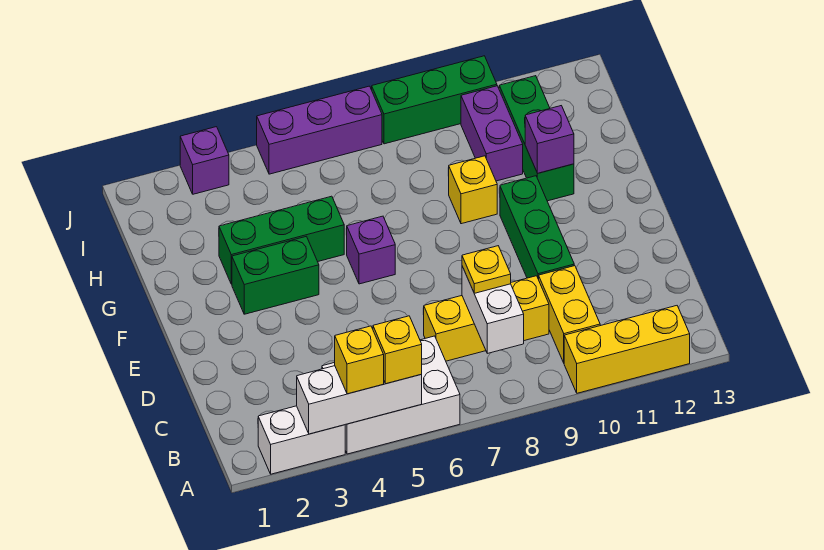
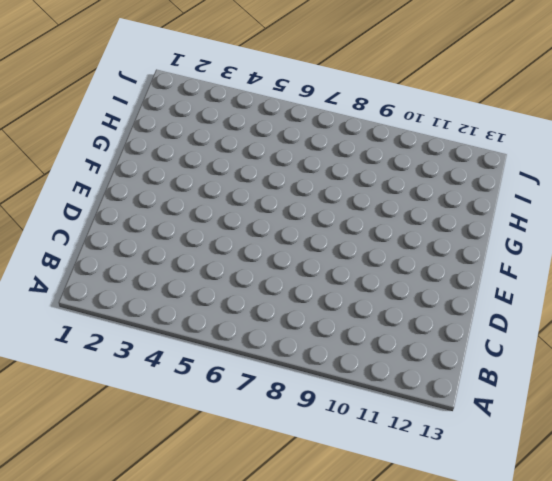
none -> white brick A2:A3 level 1
none -> white brick A4:B6 level 1
none -> yellow brick A10:A12 level 1

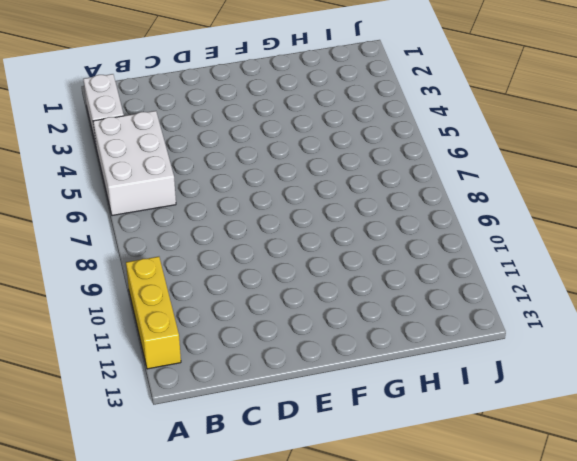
none -> yellow brick B10:C10 level 1
none -> yellow brick C7:C9 level 1
none -> green brick D10:F10 level 1

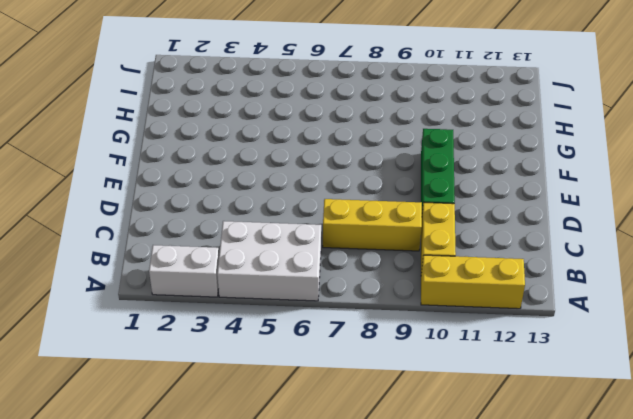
none -> green brick F3:F4 level 1
none -> purple brick F6 level 1
none -> green brick G3:G5 level 1

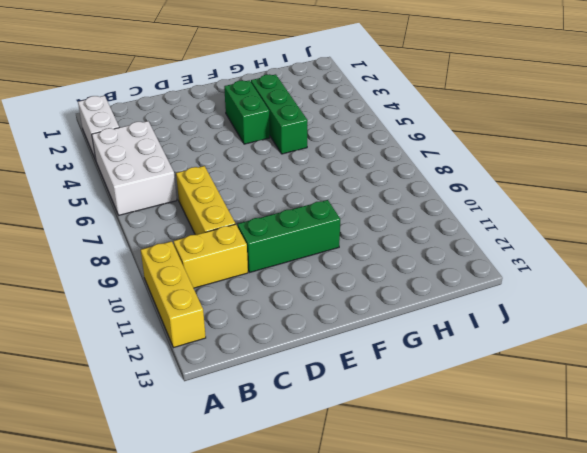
none -> purple brick F6 level 1
none -> yellow brick G9 level 1
none -> green brick G11:I11 level 1

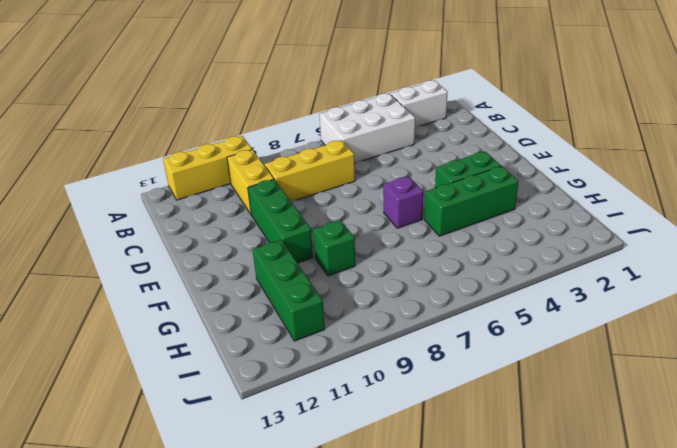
green brick G9 level 1 -> yellow brick G9 level 1
none -> purple brick H10:I10 level 1
none -> purple brick J3 level 1
none -> purple brick J5:J7 level 1

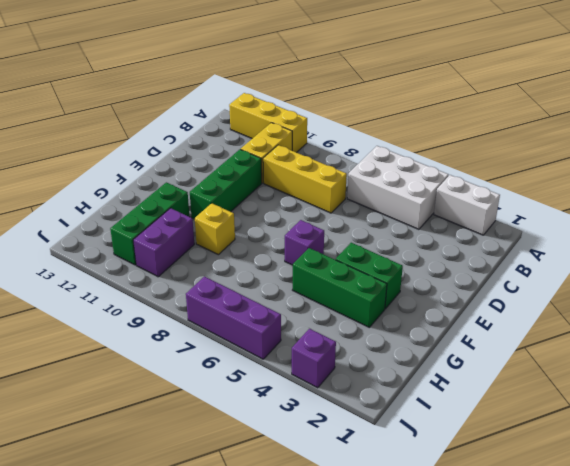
none -> green brick J8:J10 level 1
none -> white brick A3:A5 level 2
none -> white brick B8:C8 level 2

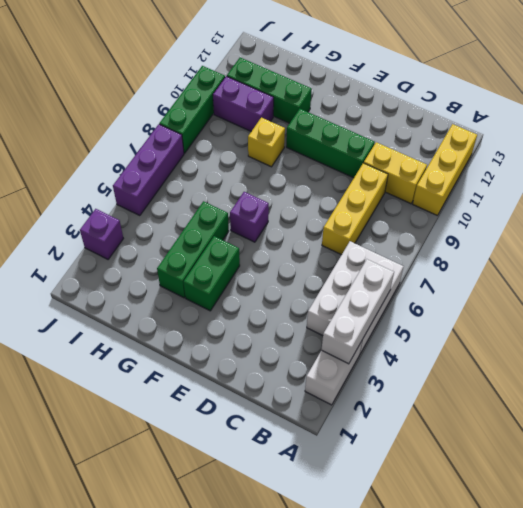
none -> white brick B8:C8 level 2
none -> purple brick G11 level 2
none -> yellow brick A4 level 3

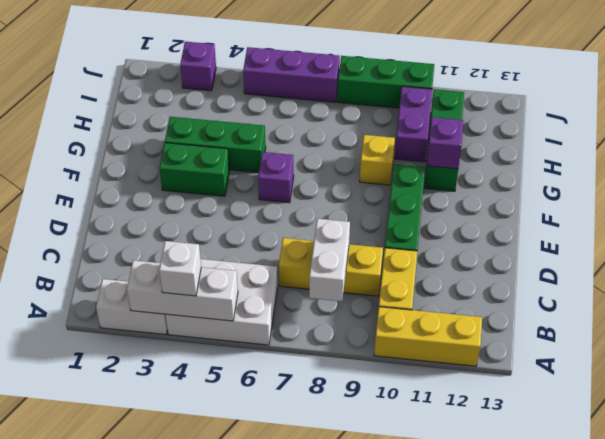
white brick A4 level 3 -> yellow brick A4 level 3
none -> yellow brick A5 level 3
none -> yellow plate C8 level 3

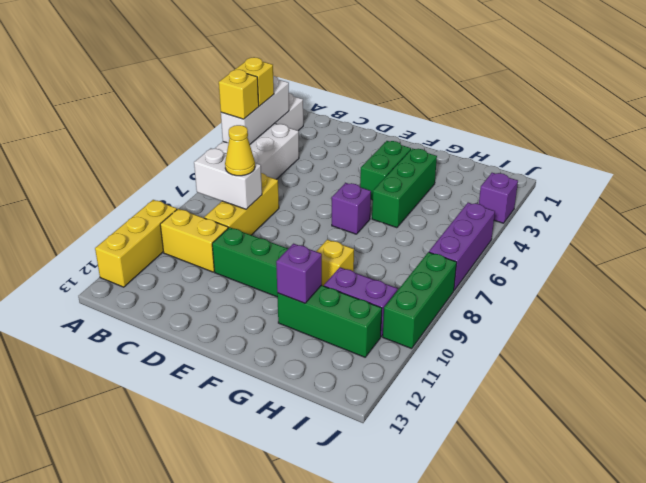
yellow cone C8 level 3 -> yellow plate C8 level 3

